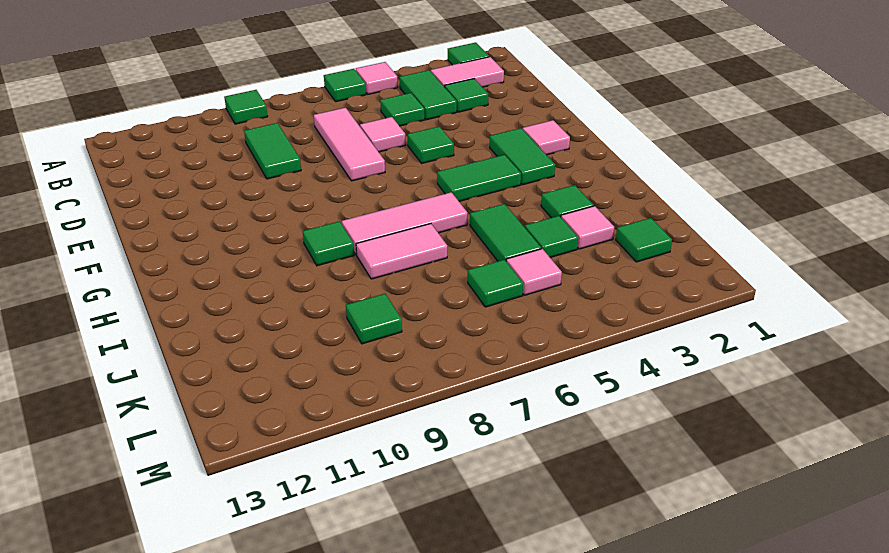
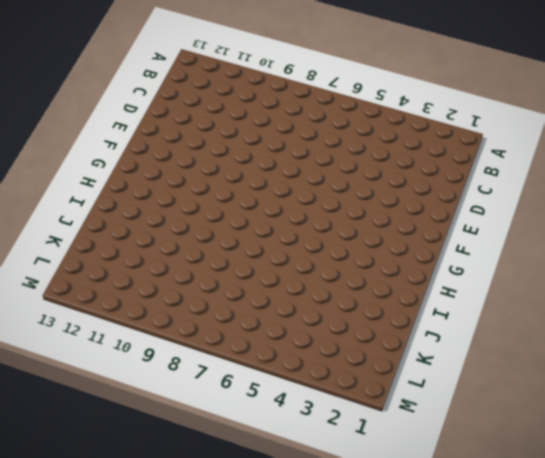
none -> green tile A2 level 1
none -> pink tile A5 level 1
none -> green tile A6 level 1

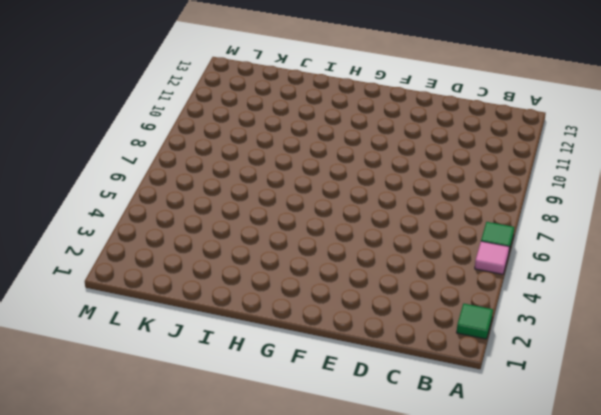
none -> green tile A9 level 1
none -> pink tile B2:B3 level 1
none -> green tile B4:C4 level 1

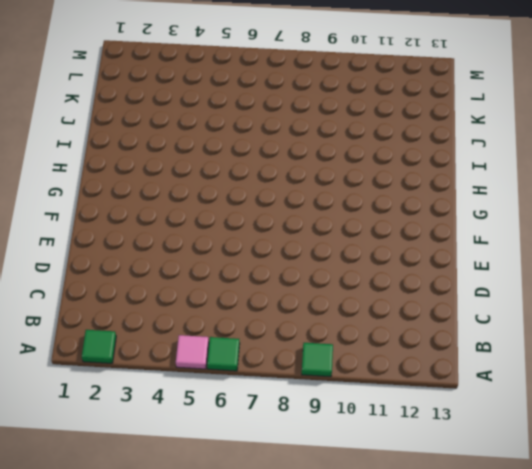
none -> pink tile B2:B3 level 1
none -> green tile B4:C4 level 1
none -> green tile C3 level 1

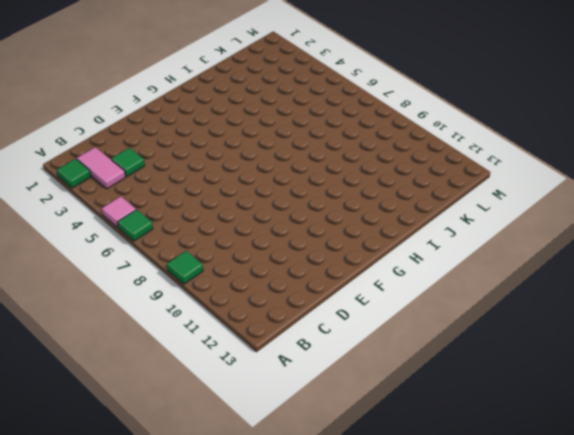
none -> green tile B4:C4 level 1
none -> green tile C5 level 1
none -> pink tile C7:E7 level 1

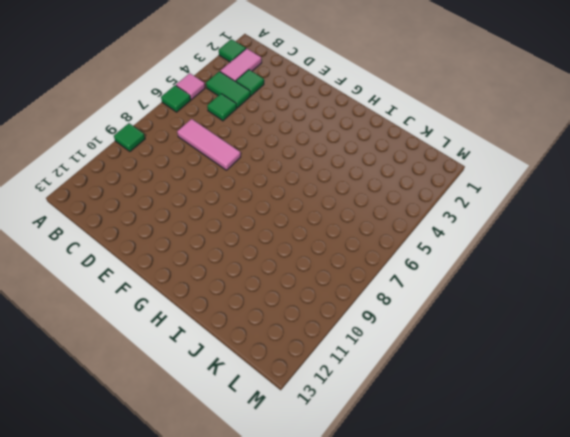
none -> green tile C9:D9 level 1
none -> pink tile D6 level 1
none -> green tile E5 level 1

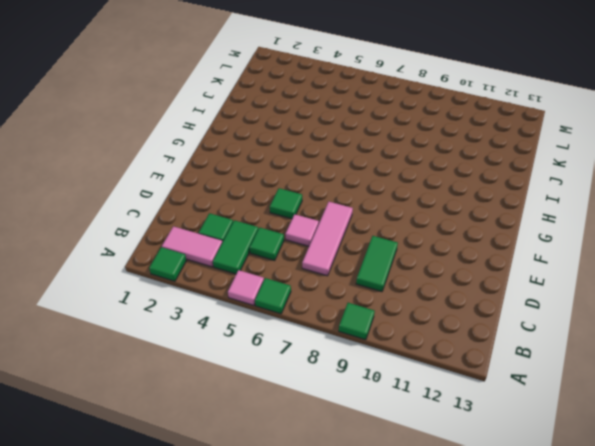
none -> pink tile F2 level 1
none -> green tile F3:G3 level 1
none -> green tile G4:G5 level 1

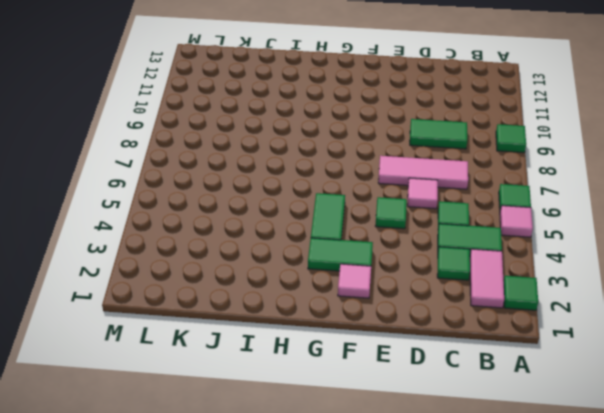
none -> pink tile H6:H8 level 1
none -> green tile H9 level 1
none -> green tile I3 level 1

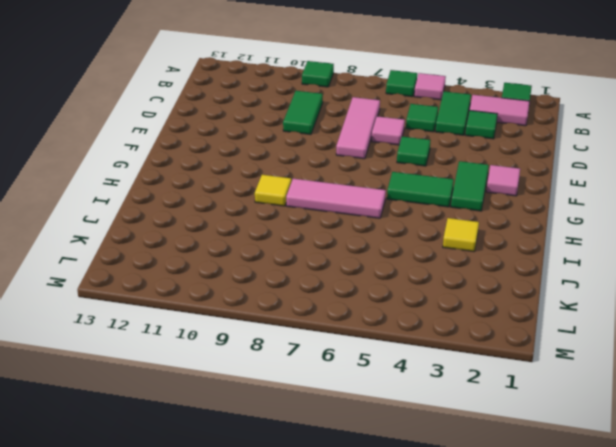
yellow tile H9 level 1 -> green tile H9 level 1
yellow tile I3 level 1 -> green tile I3 level 1
none -> green tile I5:J5 level 1
none -> pink tile I7:I8 level 1
none -> pink tile J3 level 1

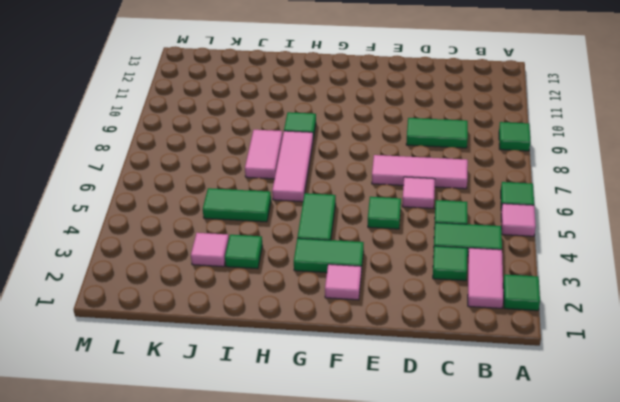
none -> green tile J4 level 1
none -> green tile K2 level 1
none -> pink tile K5 level 1

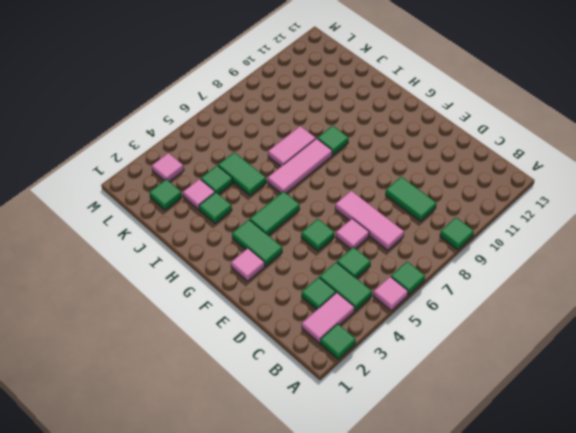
pink tile L3 level 1 -> pink tile K5 level 1
none -> green tile K6 level 1
none -> green tile K9 level 1

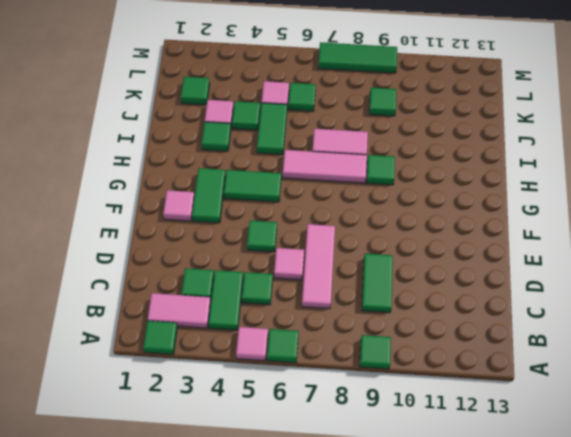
green tile M7:M9 level 1 -> none

